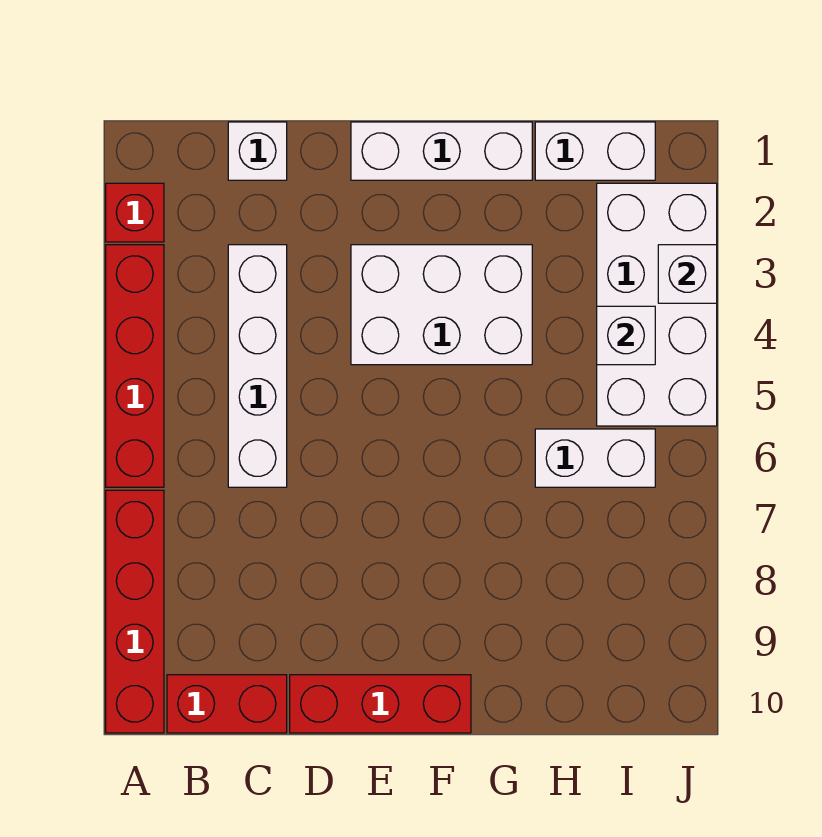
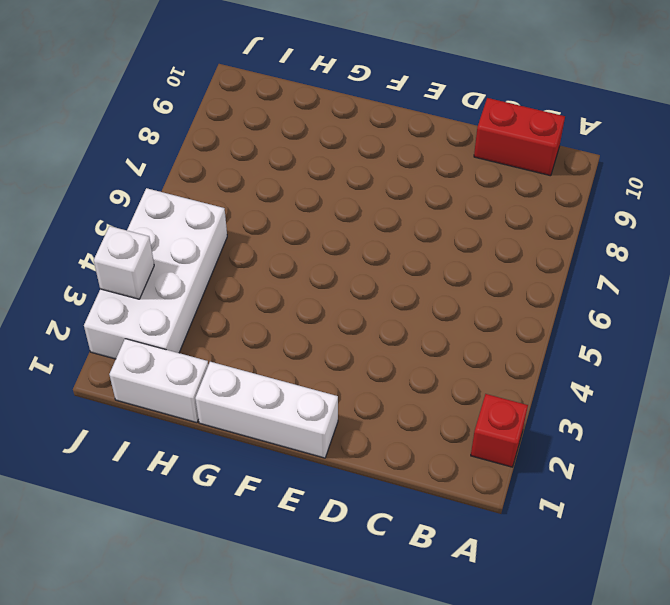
none -> red brick A3:A6 level 1
none -> red brick A7:A10 level 1
none -> white brick C1 level 1

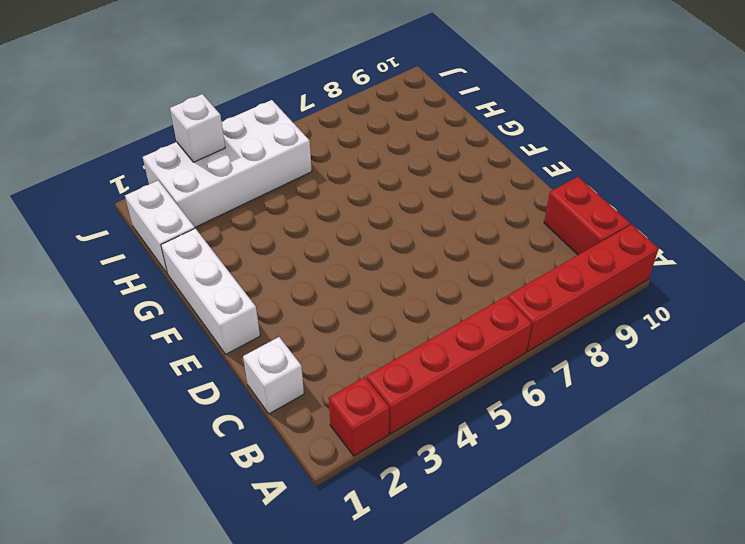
none -> white brick C3:C6 level 1
none -> red brick D10:F10 level 1
none -> white brick E3:G4 level 1

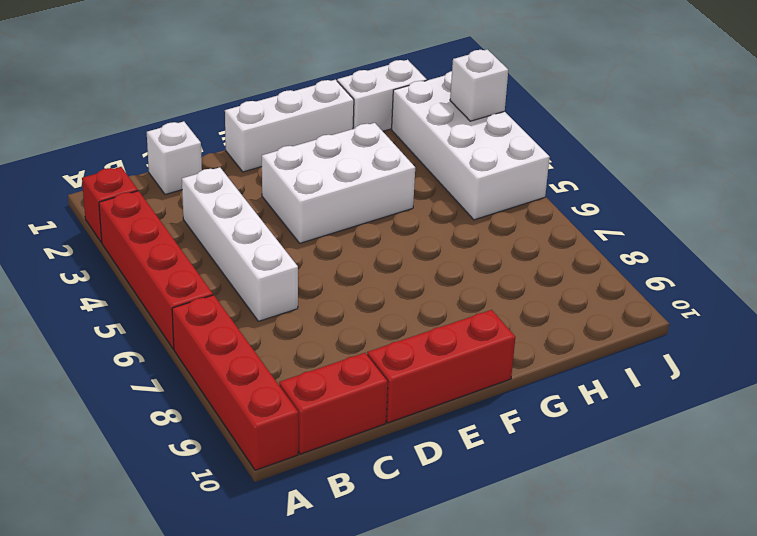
none -> white brick H6:I6 level 1
none -> white brick I4 level 2

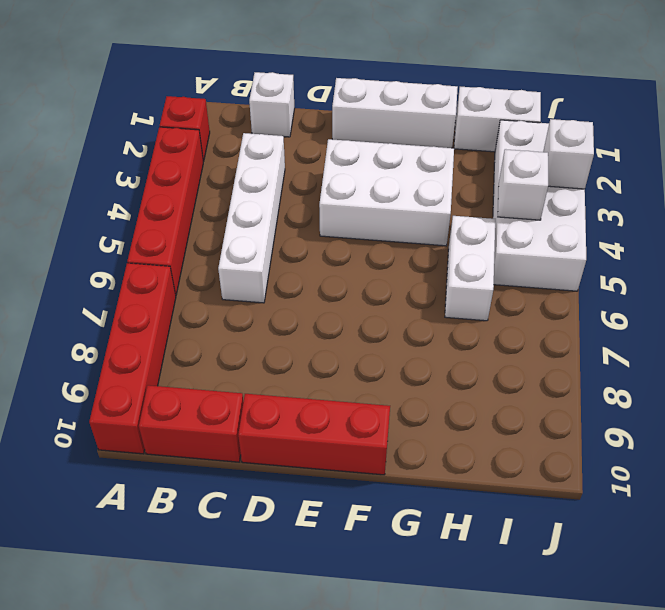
white brick H5:H6 level 1 -> white brick H6:I6 level 1

